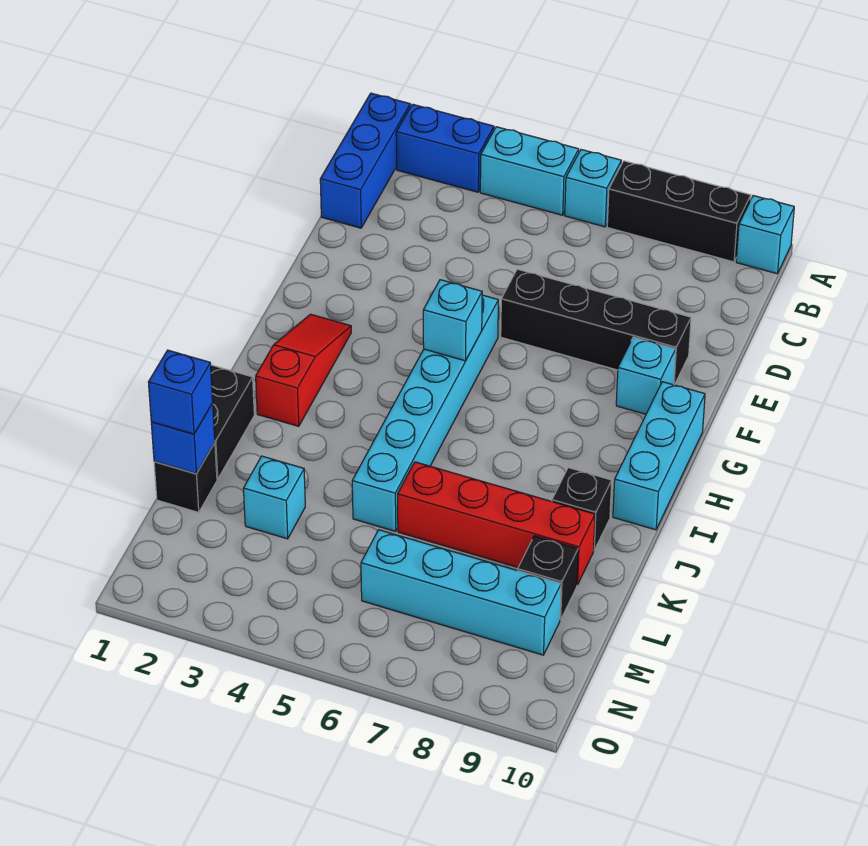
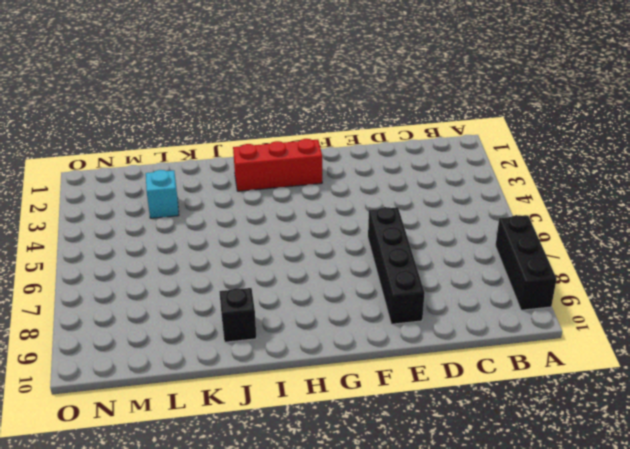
red brick G2:I2 level 1 -> red slope G2:I2 level 1 top I
none -> blue brick A1:C1 level 1
none -> blue brick A2:A3 level 1
none -> cyan brick A4:A5 level 1

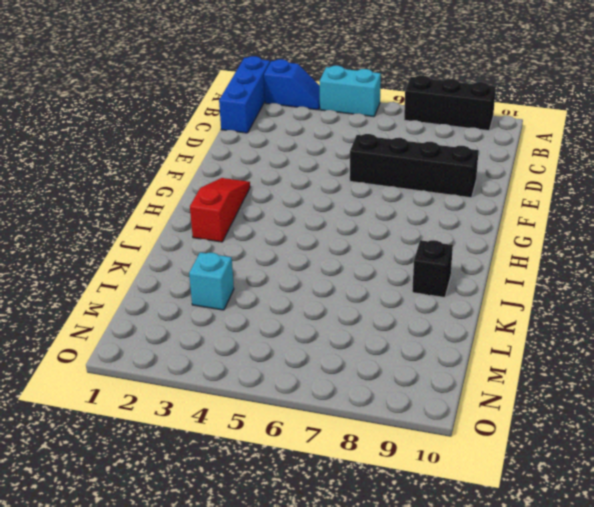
blue slope A2:A3 level 1 top 2 -> blue brick A2:A3 level 1
none -> cyan brick A6 level 1
none -> cyan brick A10 level 1
none -> cyan brick F5:K5 level 1

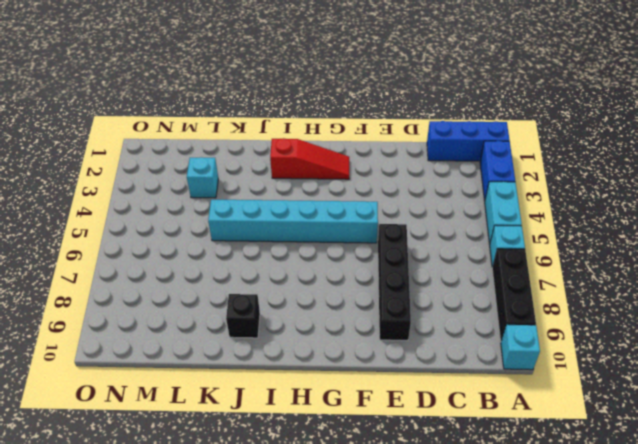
none -> cyan brick F9 level 1
none -> cyan brick G10:I10 level 1
none -> black brick J1:K1 level 1

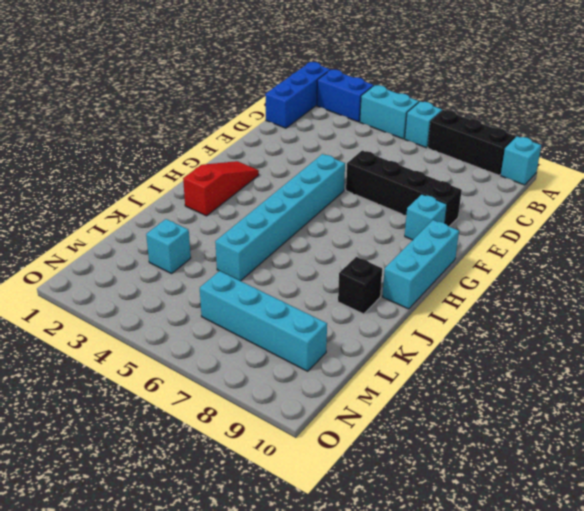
none -> black brick J1:K1 level 1
none -> red brick K6:K9 level 1
none -> black brick L1 level 1

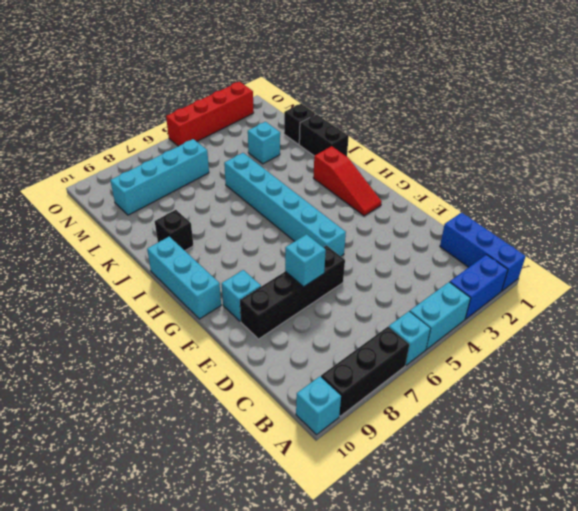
cyan brick E7 level 2 -> cyan brick G5 level 2
red brick O2:O5 level 1 -> red brick K6:K9 level 1
none -> black brick L9 level 1
none -> blue brick L1 level 2
none -> blue brick L1 level 3

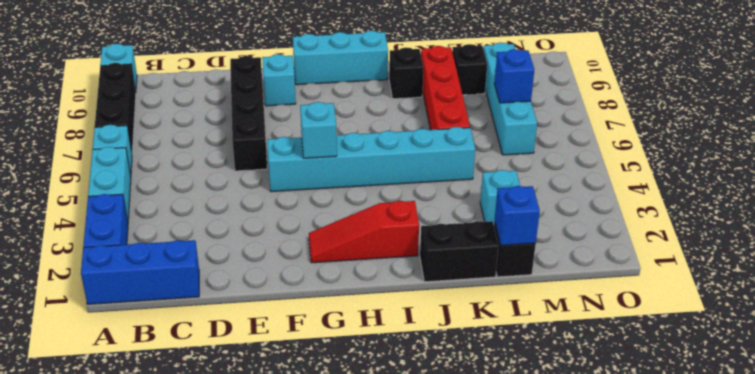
blue brick M7 level 2 -> blue brick L1 level 3

